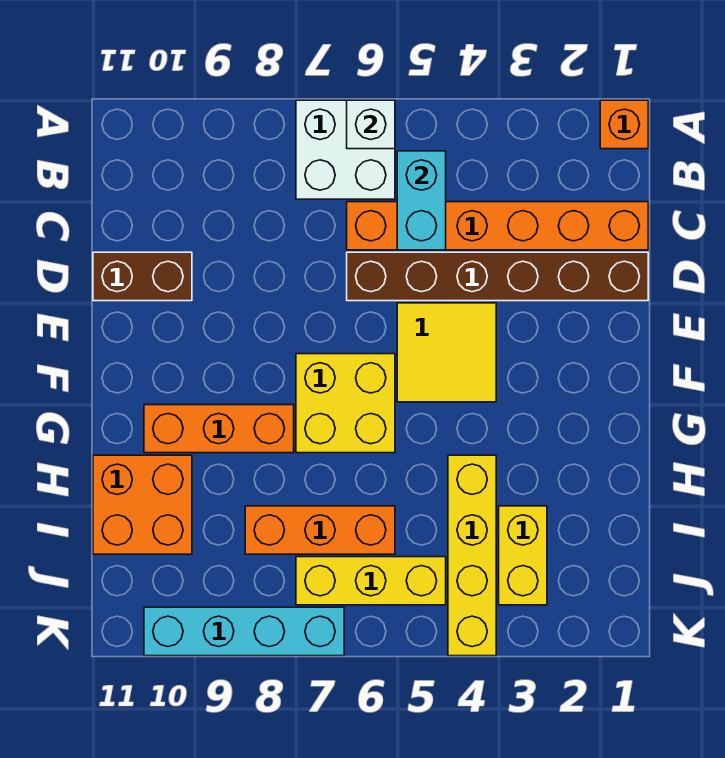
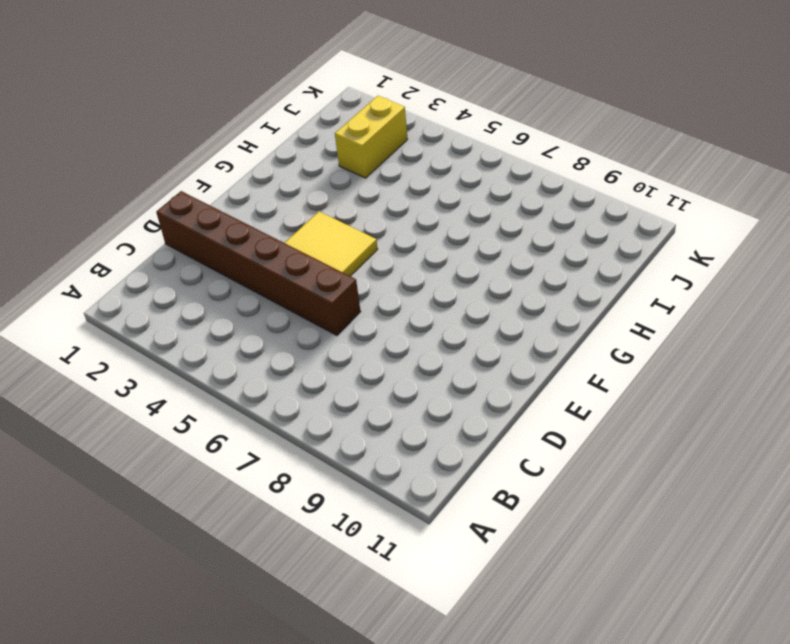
none -> orange brick A1 level 1
none -> white brick A6:B7 level 1
none -> orange brick C1:C6 level 1

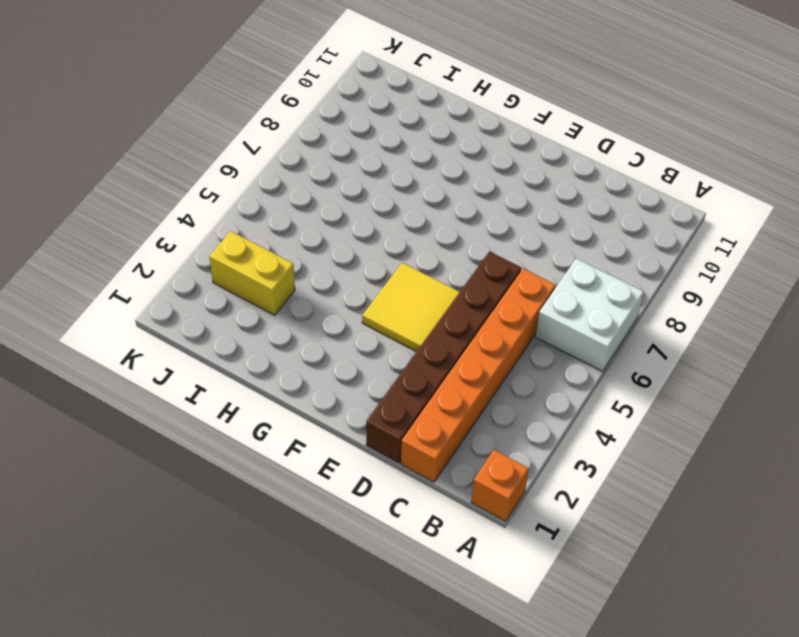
none -> brown brick D10:D11 level 1
none -> yellow brick F6:G7 level 1
none -> orange brick G8:G10 level 1

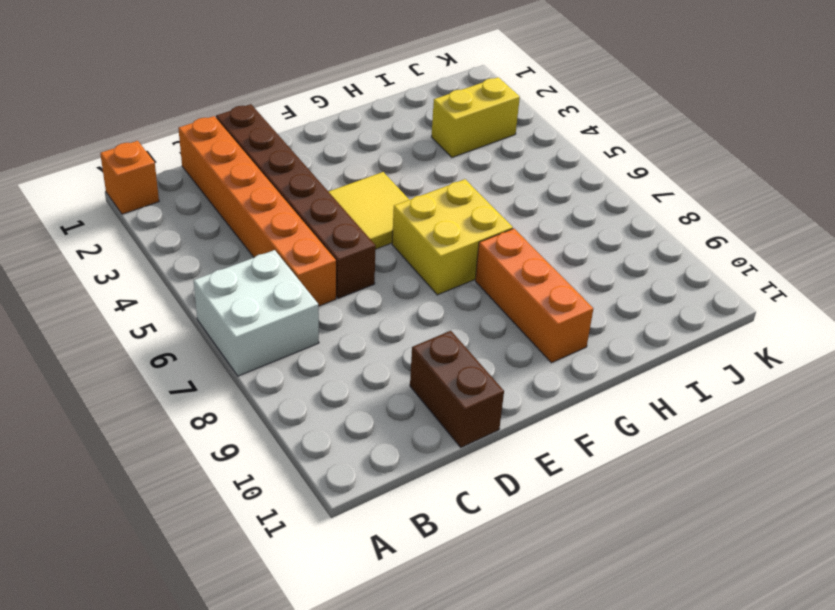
none -> yellow brick H4:K4 level 1
none -> orange brick H10:I11 level 1
none -> orange brick I6:I8 level 1

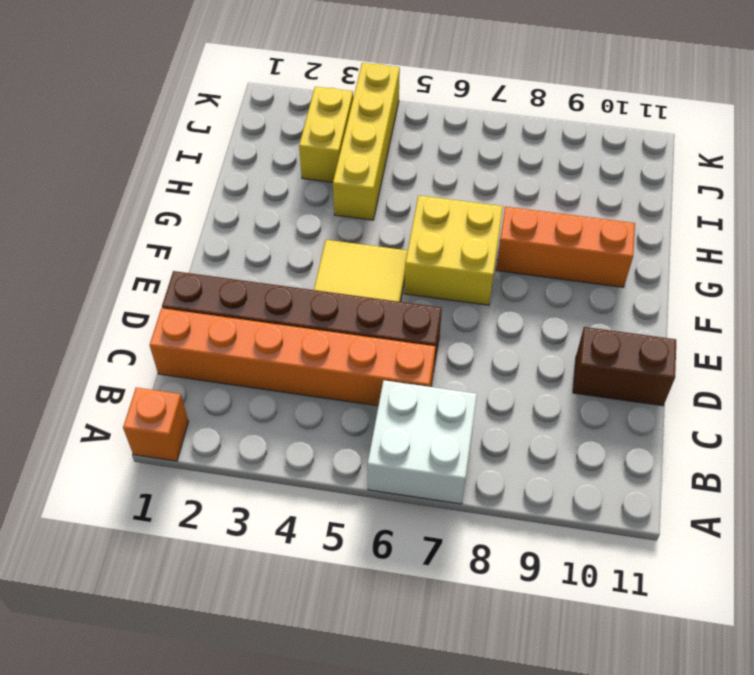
none -> orange brick H10:I11 level 1
none -> orange brick I6:I8 level 1
none -> yellow brick J5:J7 level 1

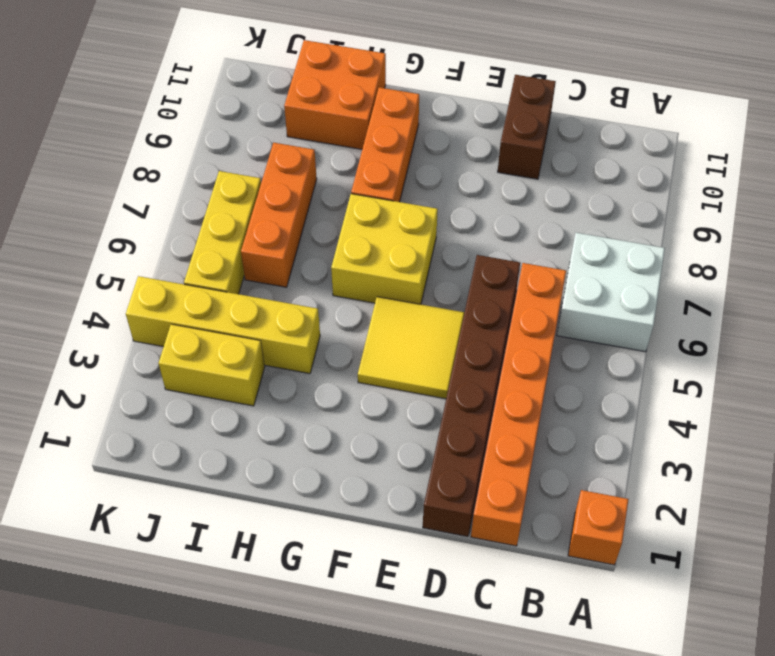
none -> cyan brick K7:K10 level 1
none -> white brick A6 level 2
none -> cyan brick B5:C5 level 2

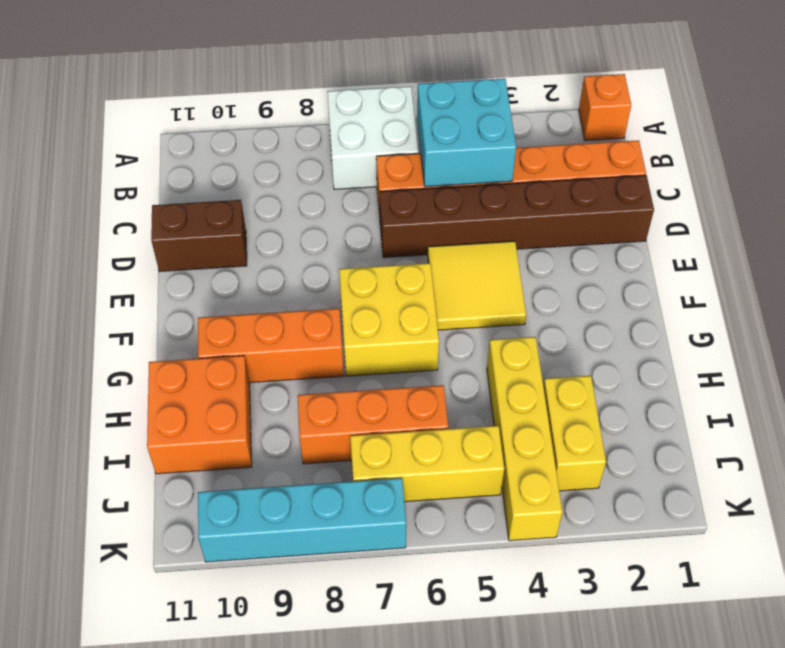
cyan brick B4:C5 level 2 -> cyan brick B5:C5 level 2
none -> white brick A6 level 2

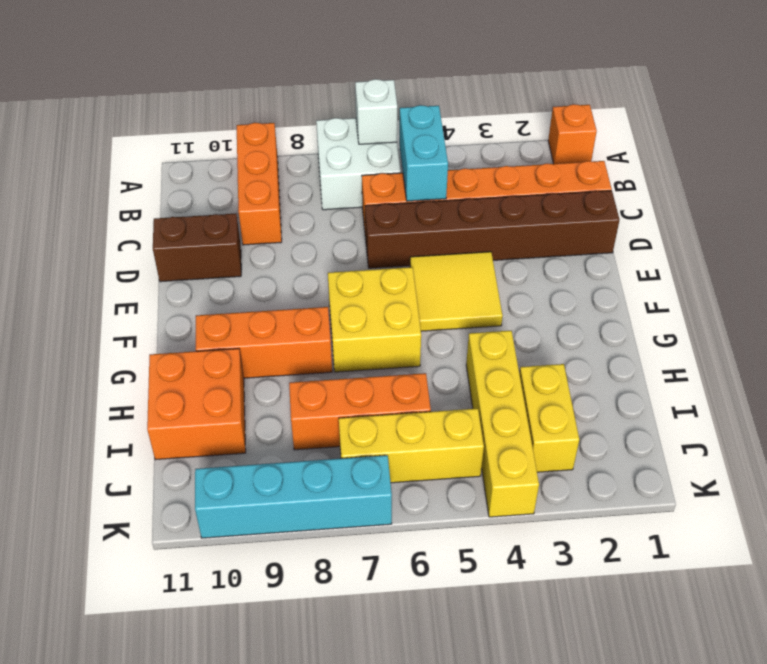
orange brick A9:C9 level 1 -> none

